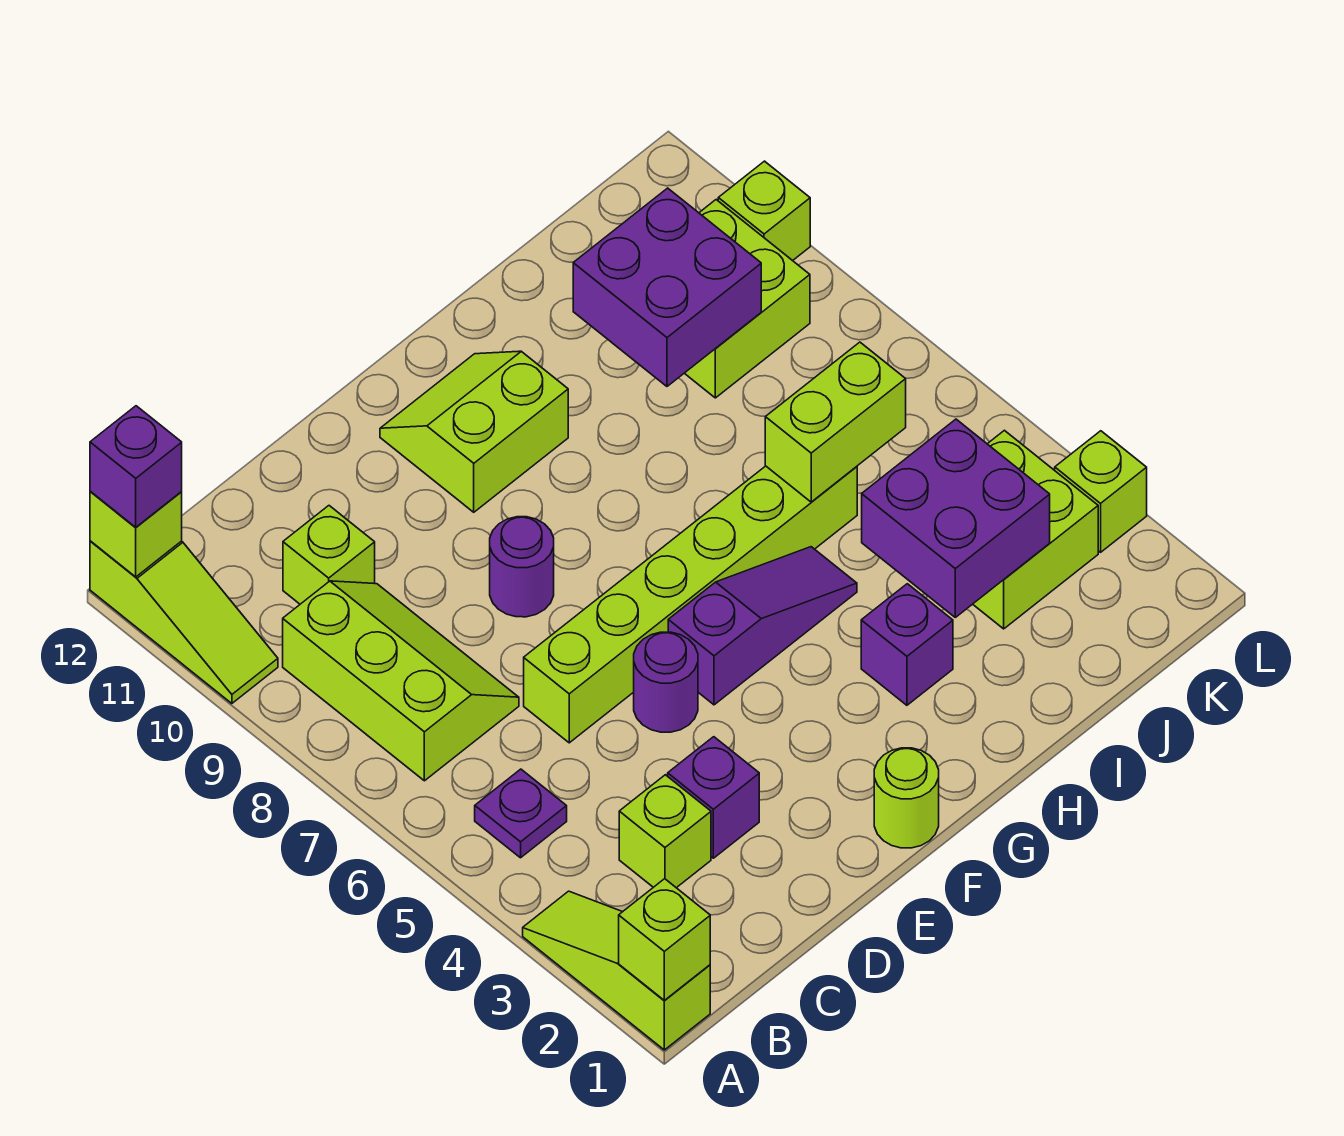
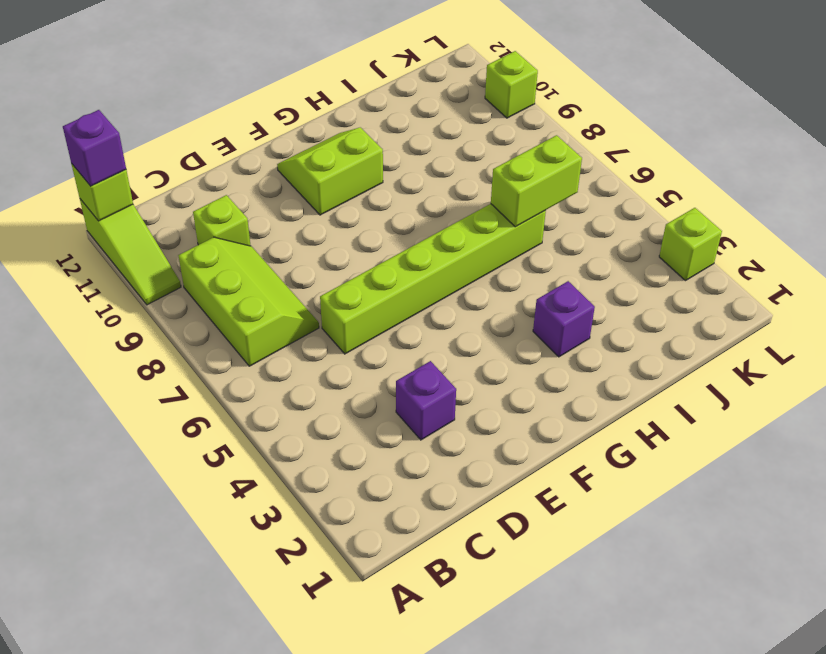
none -> lime slope A1:A3 level 1 top 1
none -> purple plate B5 level 1
none -> lime brick C3 level 1

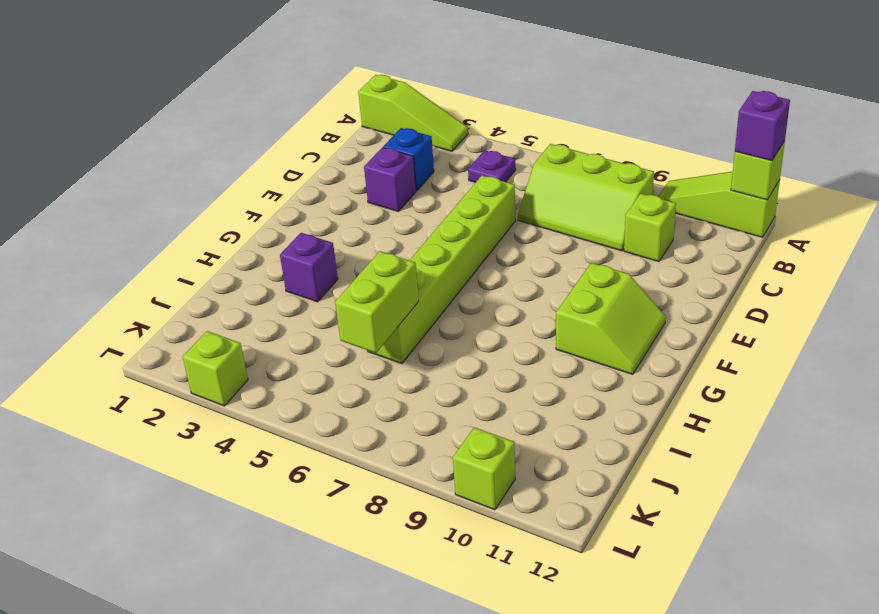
blue brick C3 level 1 -> lime brick C3 level 1
none -> purple round brick E5 level 1
none -> purple round brick E8 level 1
none -> lime round brick F1 level 1

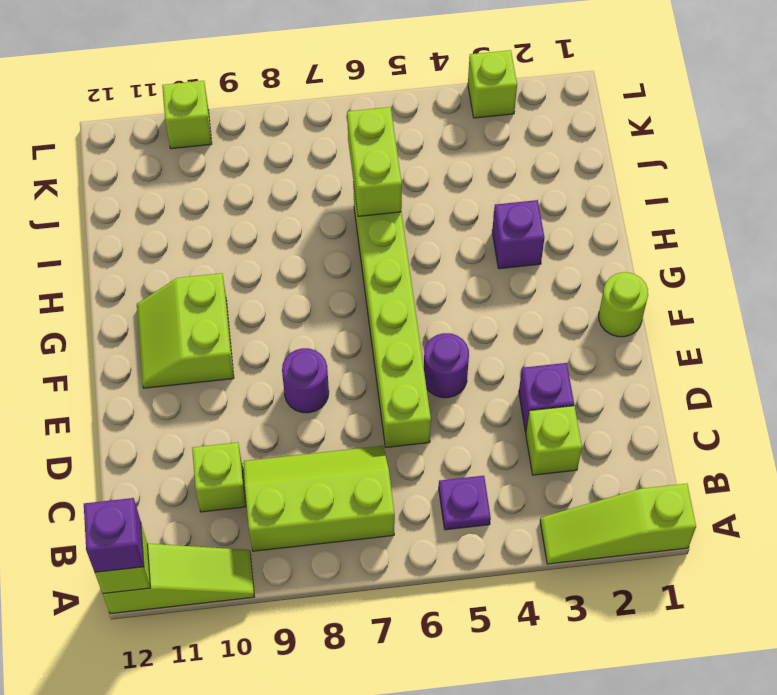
none -> purple slope F5:H5 level 1 top F
none -> lime brick J3:K4 level 1
none -> lime brick J9:K10 level 1

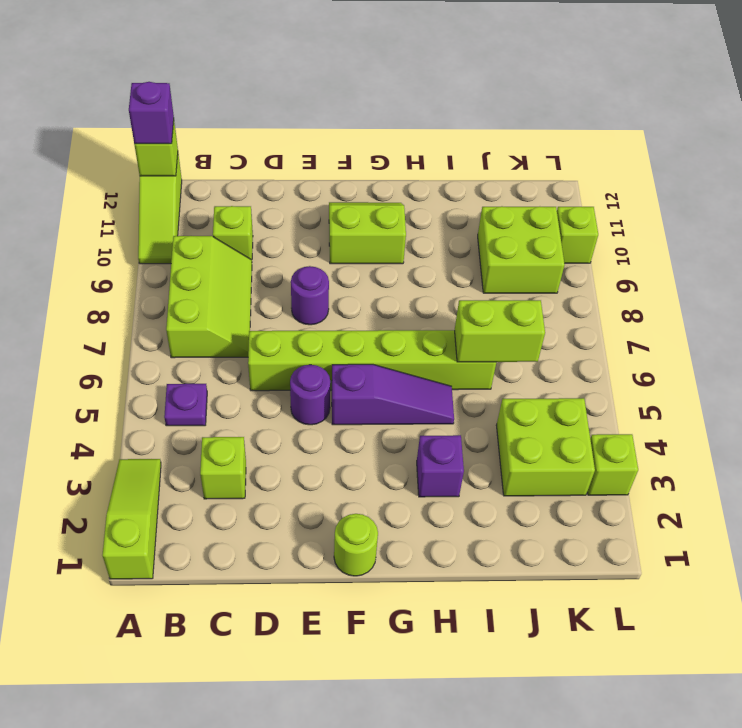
none -> purple brick D3 level 1
none -> lime brick A1 level 2
none -> purple brick I3:J4 level 2

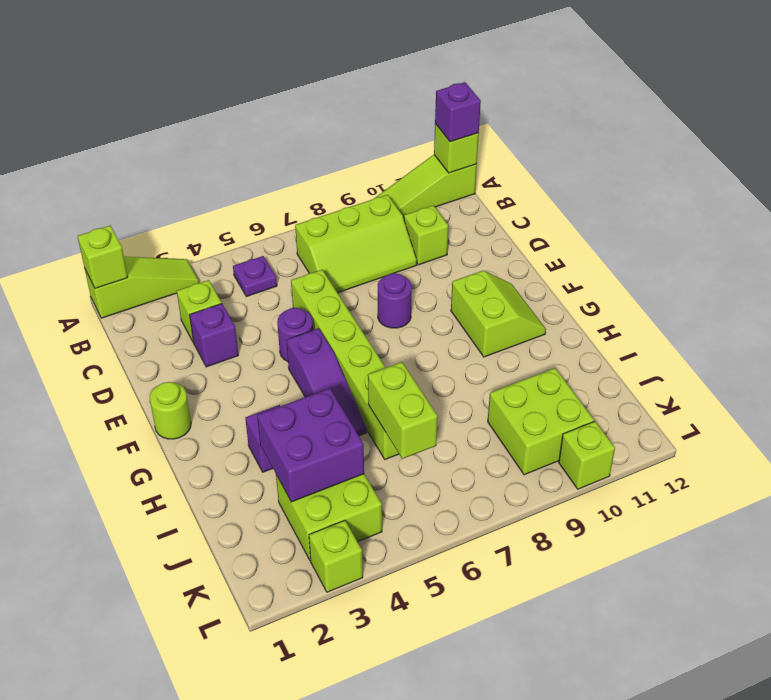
none -> purple brick I9:J10 level 2

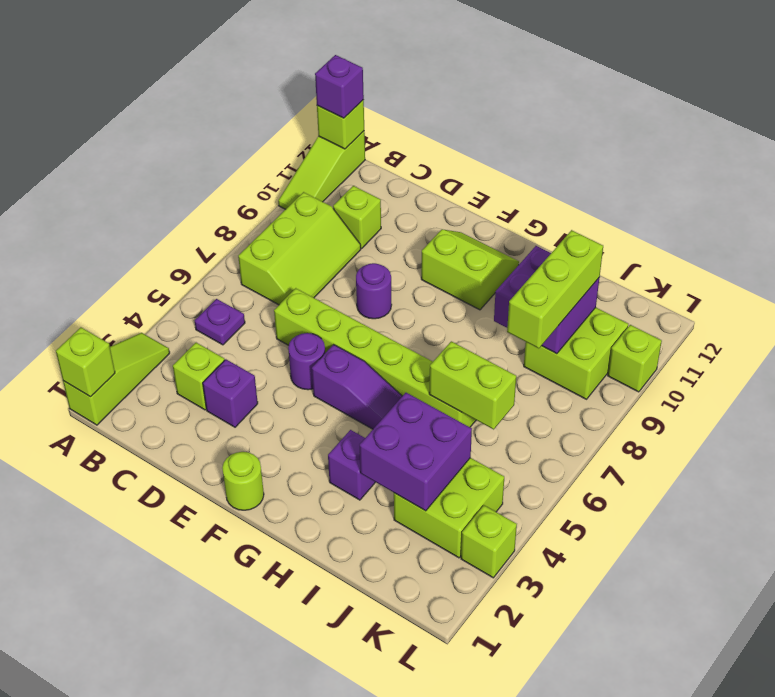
lime brick J8:J10 level 3 -> none

